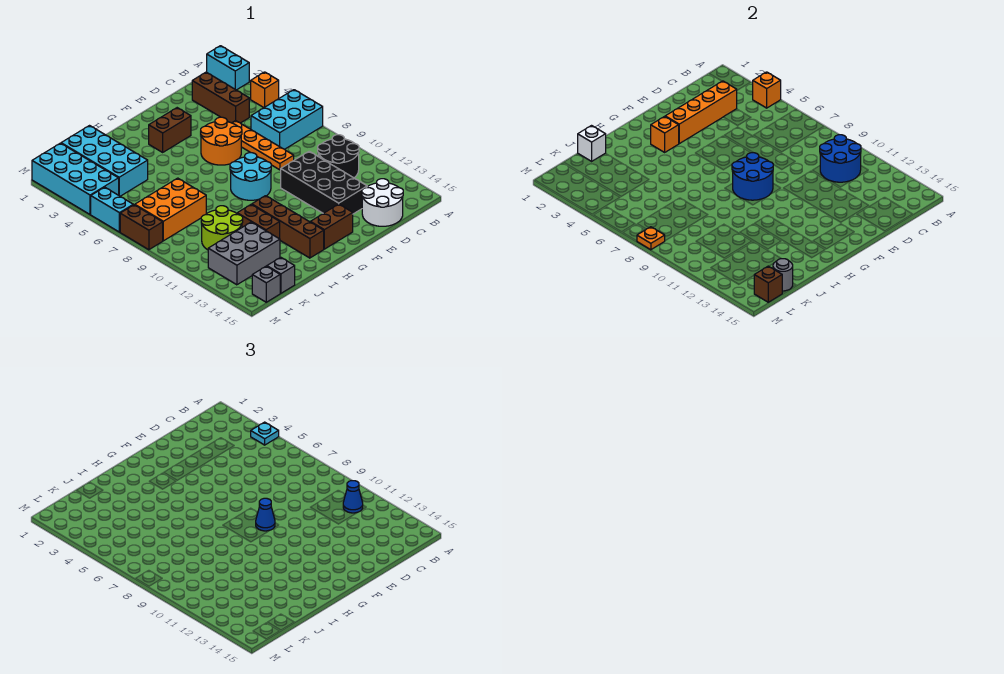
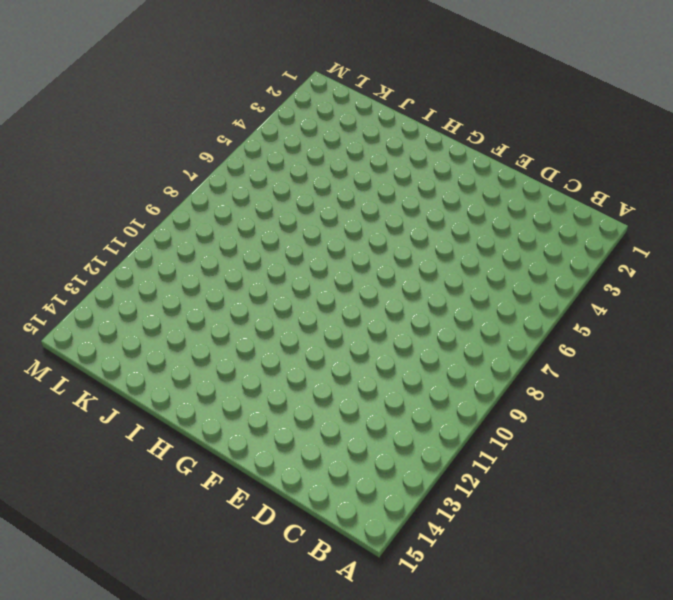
none -> cyan brick A1:A2 level 1
none -> orange brick A4 level 1
none -> cyan brick A6:C7 level 1
none -> black round brick B10:C11 level 1

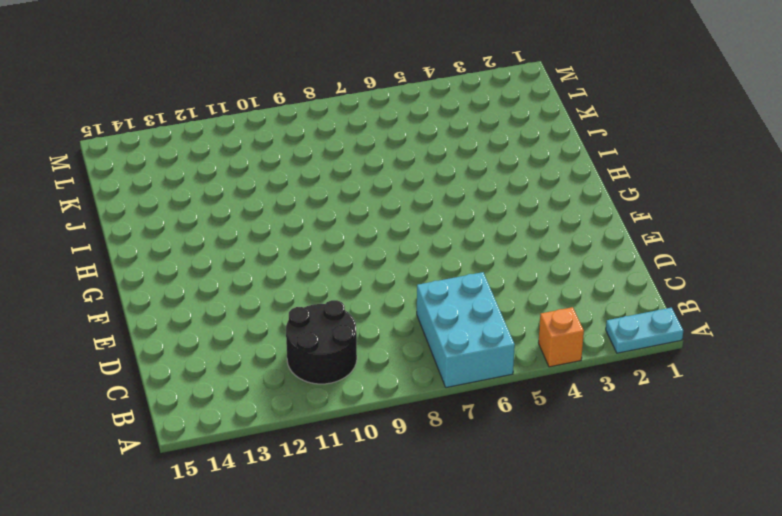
cyan plate A1:A2 level 1 -> cyan brick A1:A2 level 1
none -> brown brick C2:C4 level 1
none -> white round brick C14:D15 level 1
none -> orange plate D5:D8 level 1
none -> black brick D10:E13 level 1

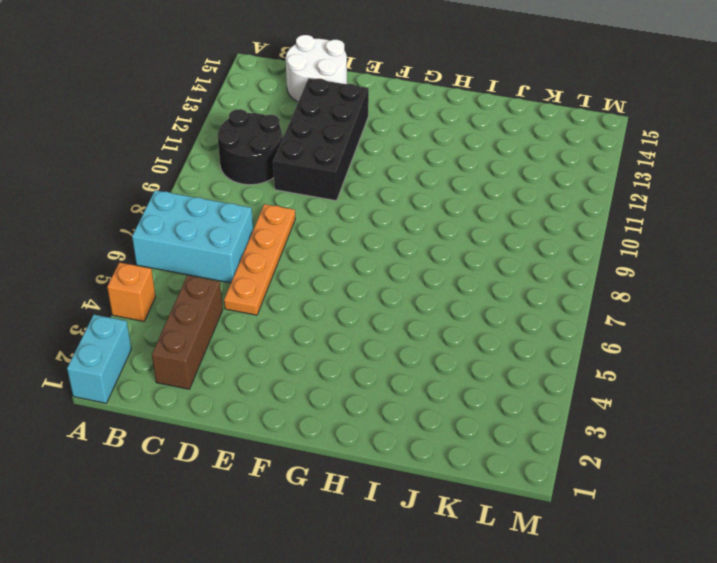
none -> orange round brick E5:F6 level 1
none -> brown brick F3:G3 level 1
none -> cyan round brick F8:G9 level 1
none -> brown brick F14:G14 level 1

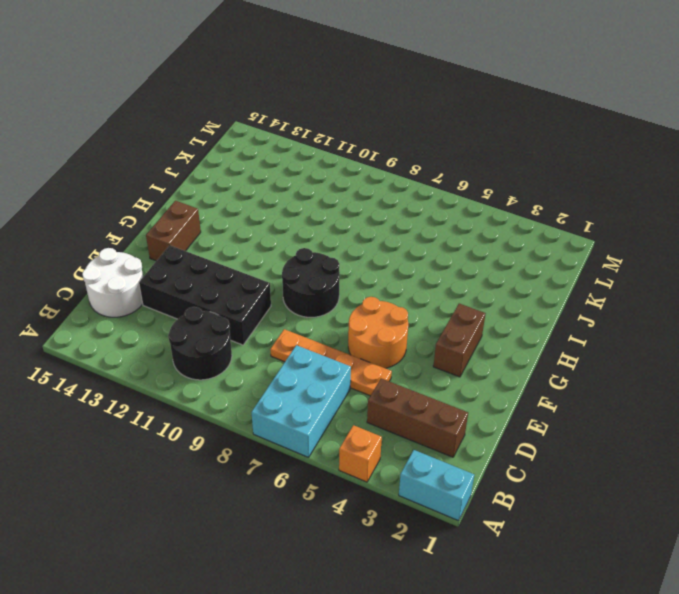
black round brick F8:G9 level 1 -> cyan round brick F8:G9 level 1
none -> brown brick H11:H14 level 1
none -> brown brick I11:I12 level 1
none -> cyan brick J1:K4 level 1
none -> orange brick J7:L8 level 1

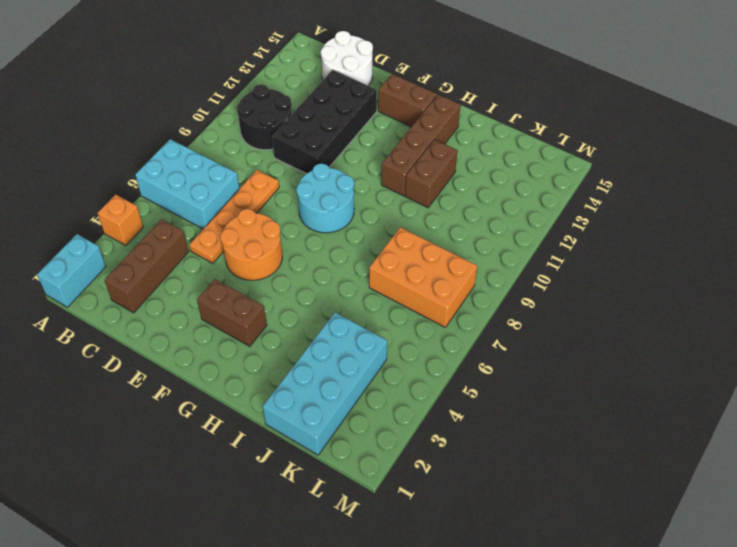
none -> lime round brick J10:K11 level 1
none -> grey brick J12:L13 level 1
none -> grey brick K15 level 1
none -> cyan brick L1:M4 level 1

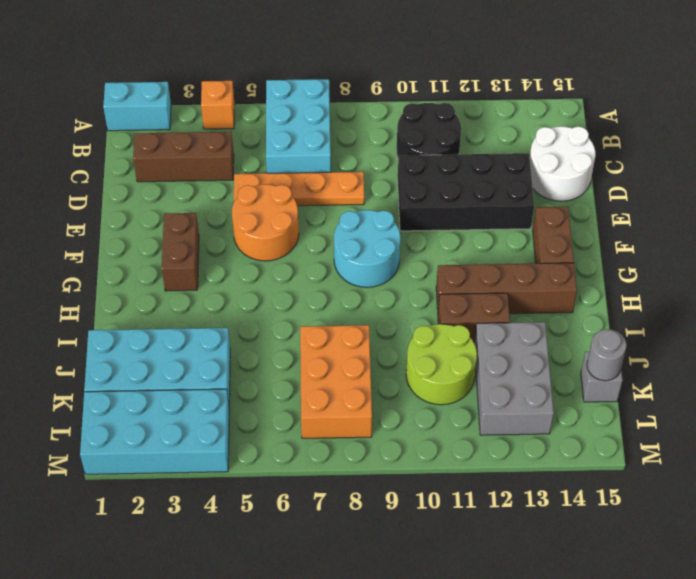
none -> grey brick L15 level 1
none -> cyan brick M5:M6 level 1
none -> brown brick M7:M8 level 1
none -> orange brick A4 level 2

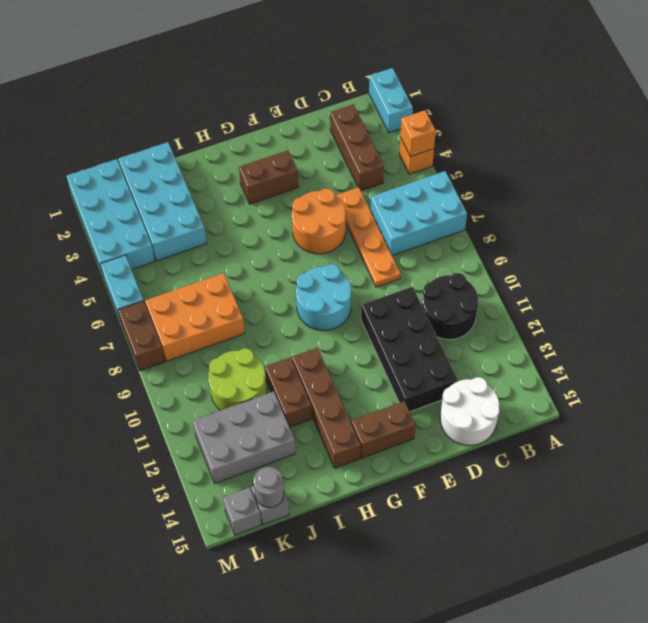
none -> blue round brick B10:C11 level 2
none -> orange brick C3:F3 level 2
none -> blue round brick F8:G9 level 2
none -> orange brick G3 level 2

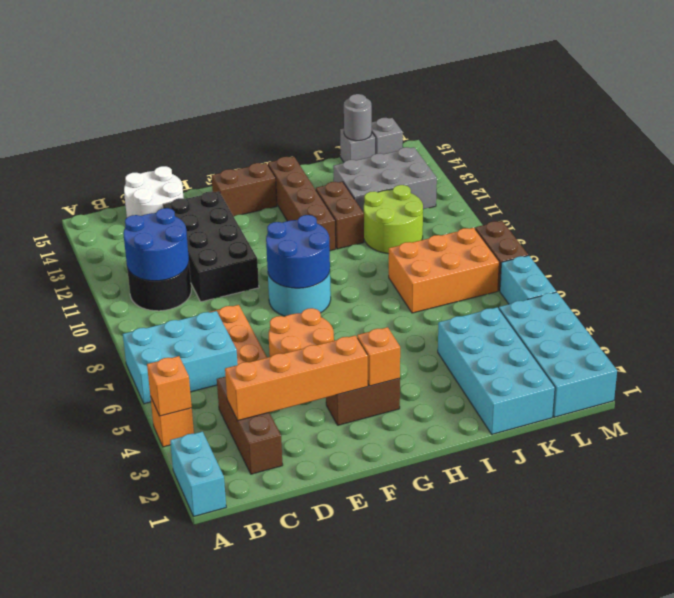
none -> white brick J1 level 2
none -> brown brick L15 level 2
none -> orange plate M8 level 2
none -> cyan plate A4 level 3

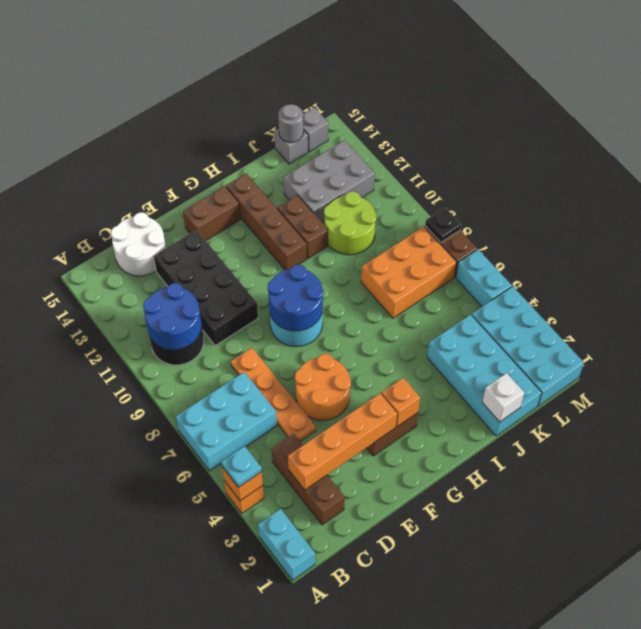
black plate M8 level 2 -> orange plate M8 level 2
none -> brown brick L15 level 2
none -> blue cone B11 level 3
none -> blue cone F9 level 3

